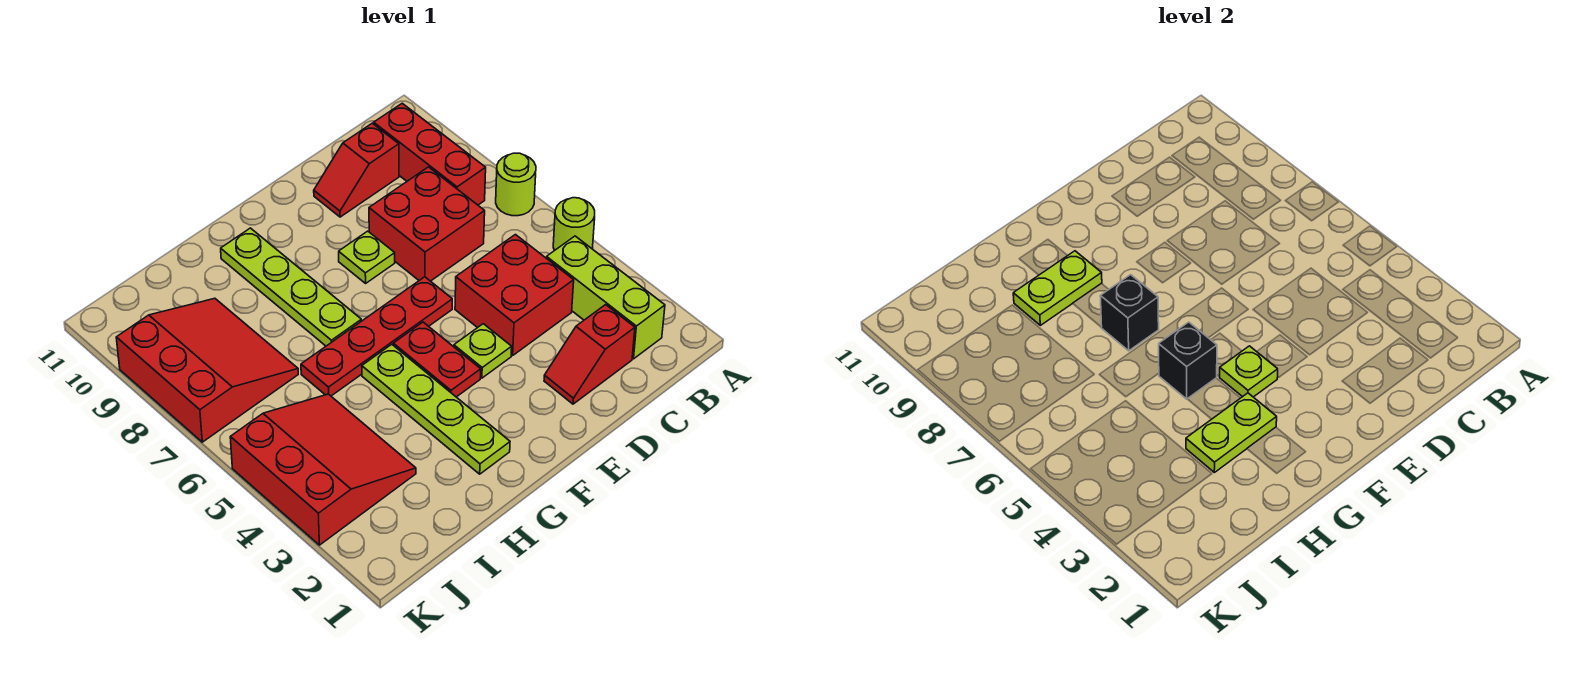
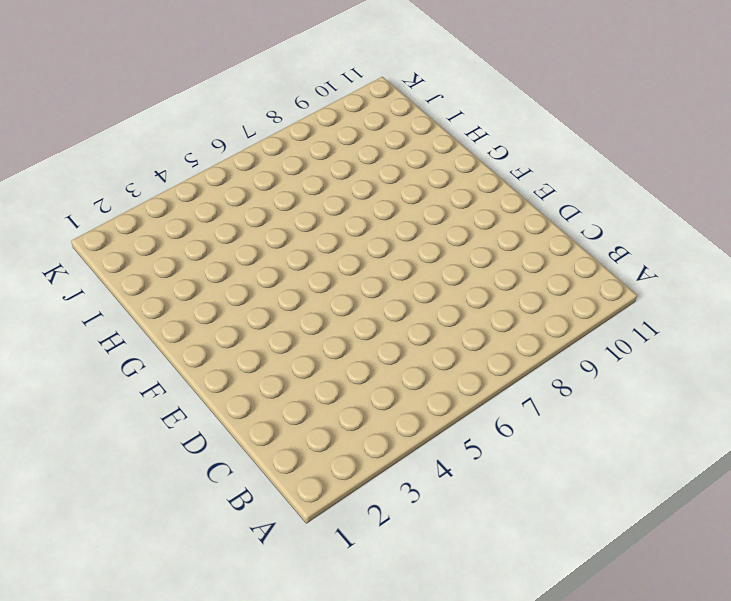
none -> lime round brick A5 level 1
none -> lime round brick A7 level 1
none -> lime brick B2:B4 level 1

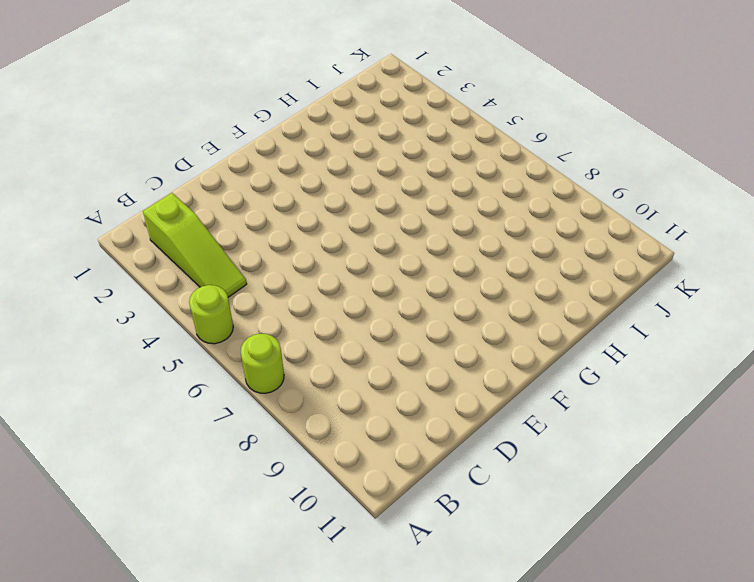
lime slope B2:B4 level 1 top 2 -> lime brick B2:B4 level 1
none -> red brick B8:B10 level 1
none -> red slope C2:D2 level 1 top C
none -> red brick C4:D5 level 1

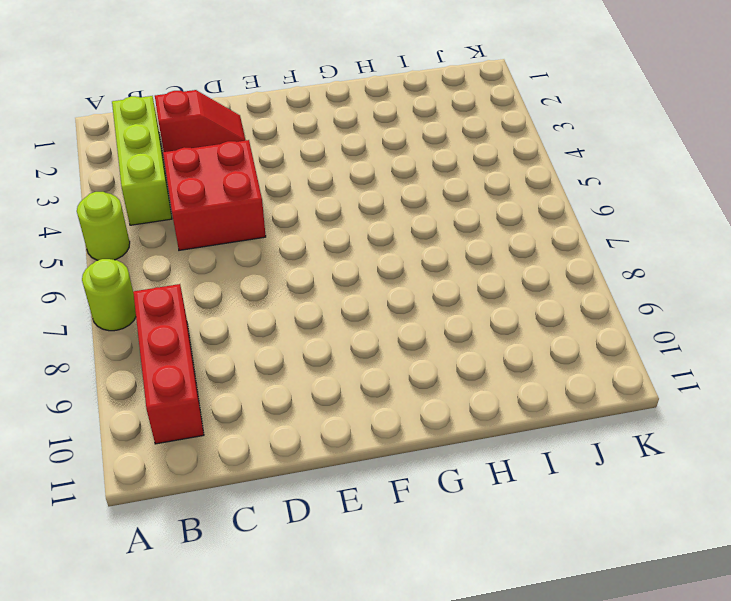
none -> red brick C7:D8 level 1
none -> red slope C10:D10 level 1 top C
none -> lime plate E4 level 1

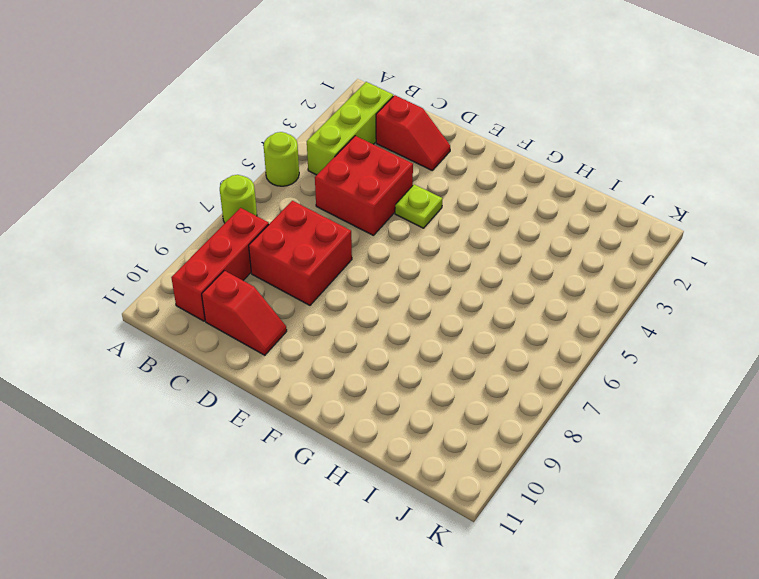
none -> red plate E6:H6 level 1
none -> lime plate E8 level 1
none -> red plate F4:F5 level 1

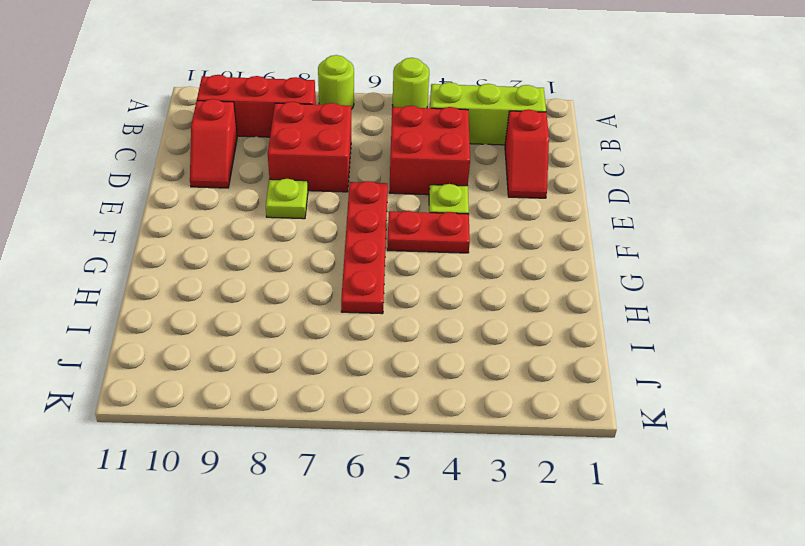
none -> lime plate G2:G5 level 1
none -> lime plate G7:G10 level 1
none -> red slope I3:K5 level 1 top K

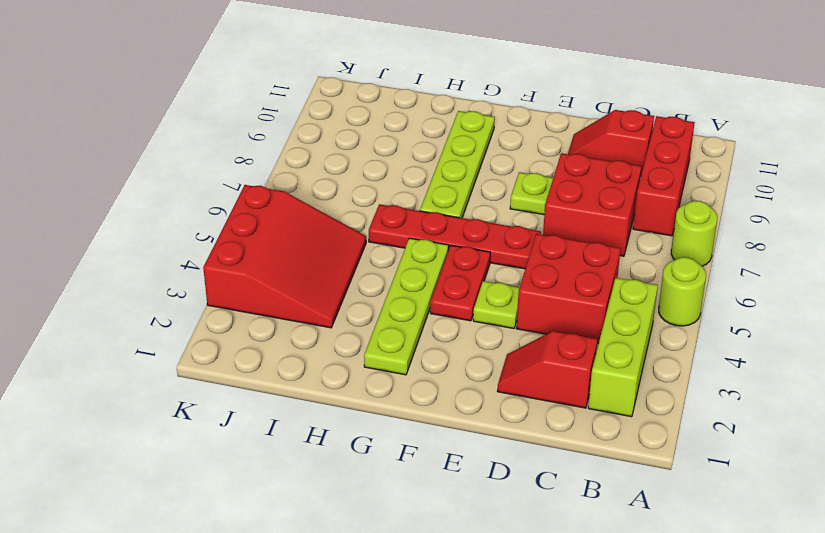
none -> red slope I7:K9 level 1 top K
none -> lime plate F4 level 2
none -> lime plate G3:H3 level 2

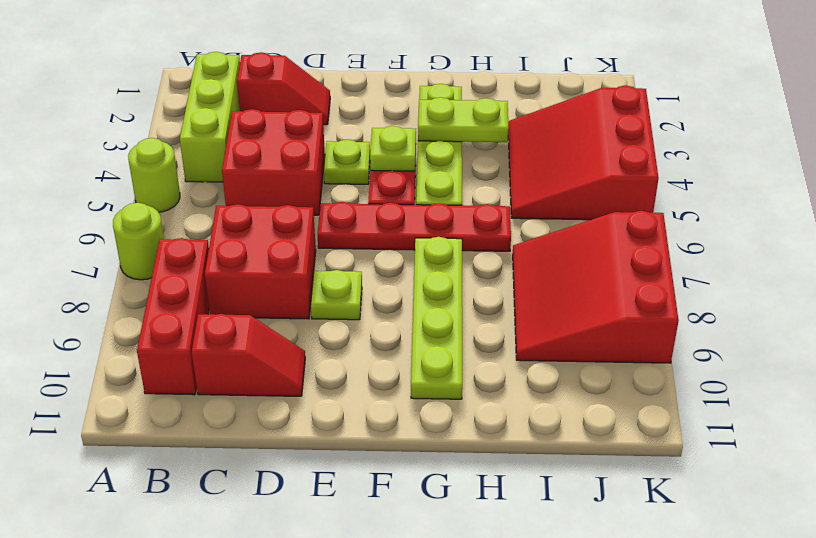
none -> black brick G5 level 2
none -> black brick G7 level 2
none -> lime plate G9:H9 level 2

